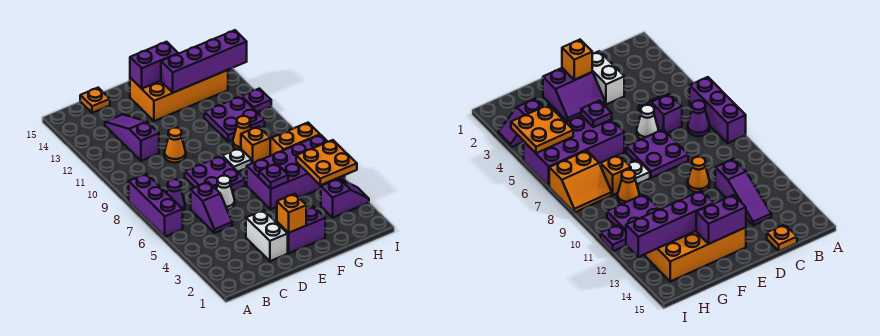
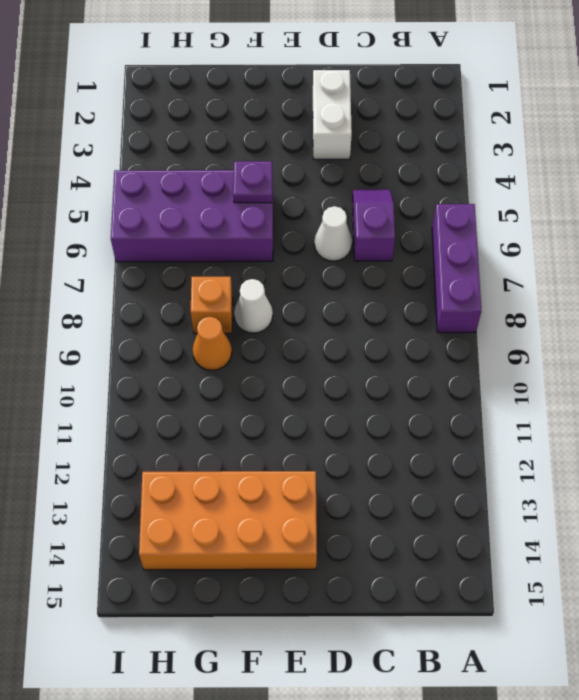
white cone F8 level 1 -> white plate F8 level 1
none -> purple cone B7 level 1
none -> purple slope C11:C13 level 1 top 11
none -> orange plate C15 level 1

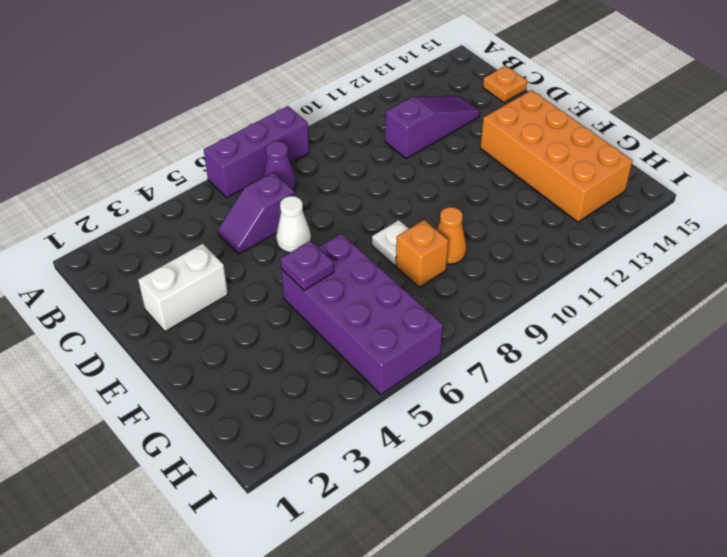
none -> purple plate D7:E8 level 1
none -> orange cone D10 level 1
none -> purple slope E2:F3 level 1 top 2

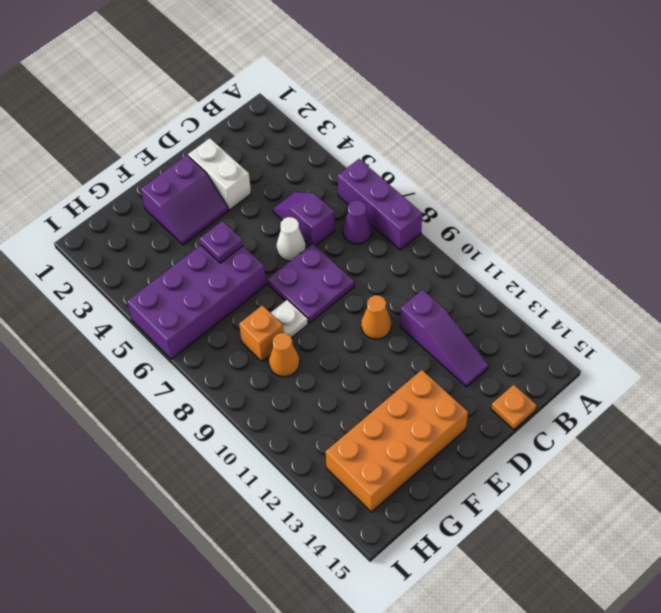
none -> purple plate G10:H11 level 1
none -> purple slope H3:I3 level 1 top H
none -> orange slope H7:I8 level 1 top 7

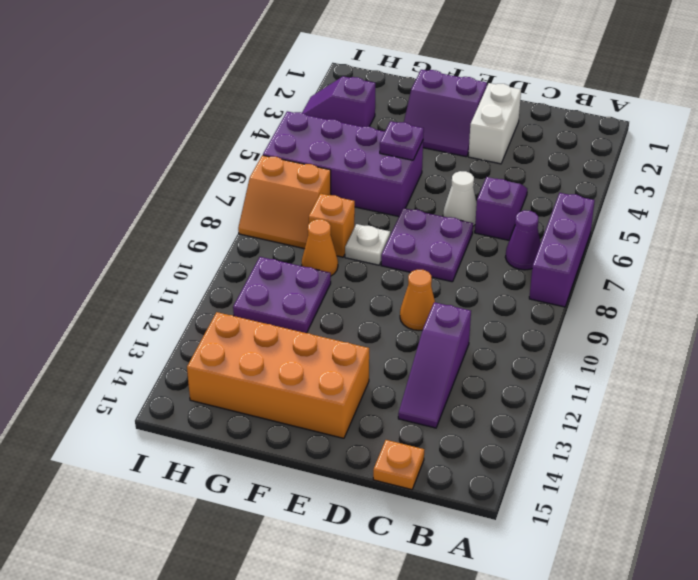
none -> purple plate I11 level 1
none -> orange brick E2 level 2
none -> purple brick E14:F14 level 2

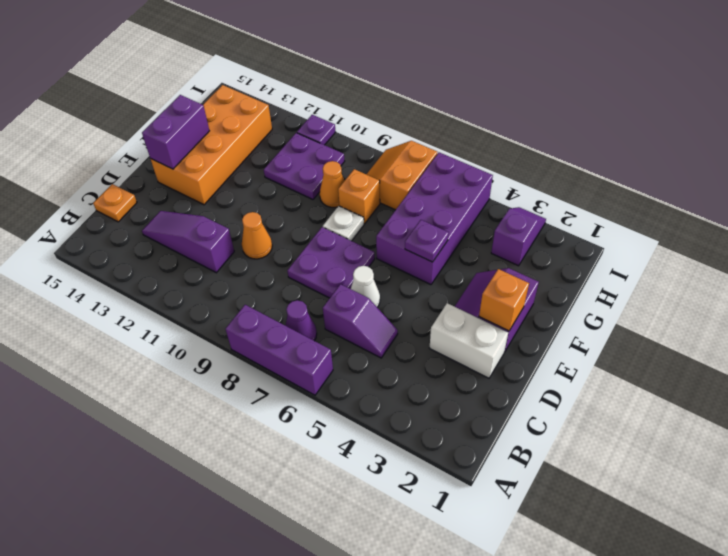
none -> purple brick F13:I13 level 2
none -> orange plate H4:I5 level 2

